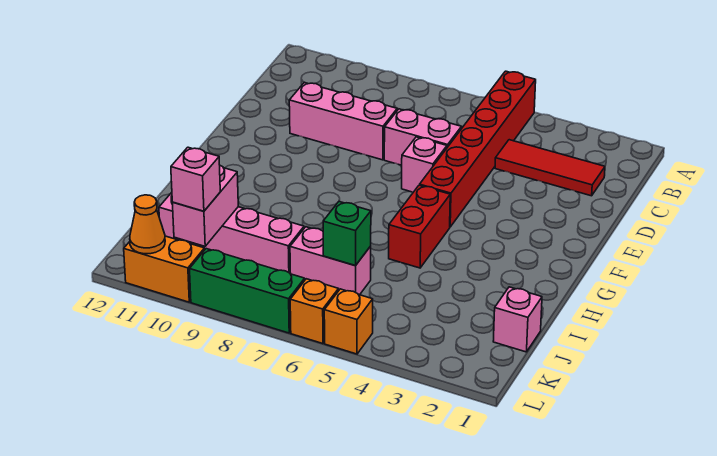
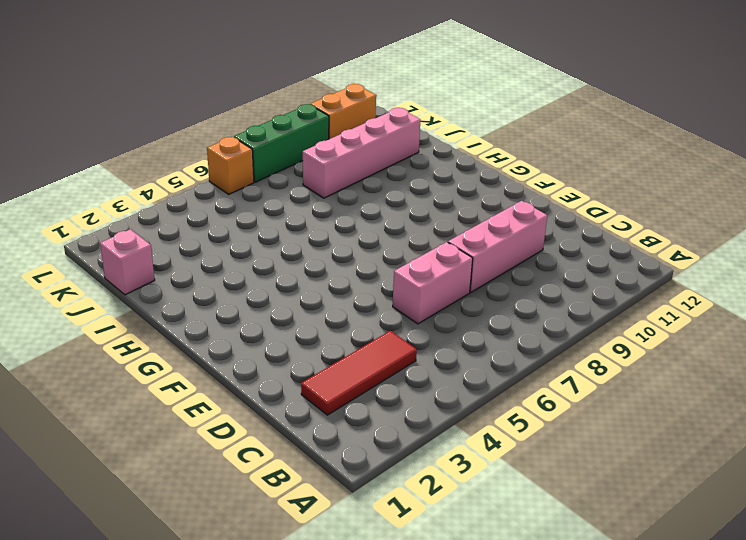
none -> red brick A5:F5 level 1
none -> pink brick E6 level 1
none -> red brick G5:H5 level 1

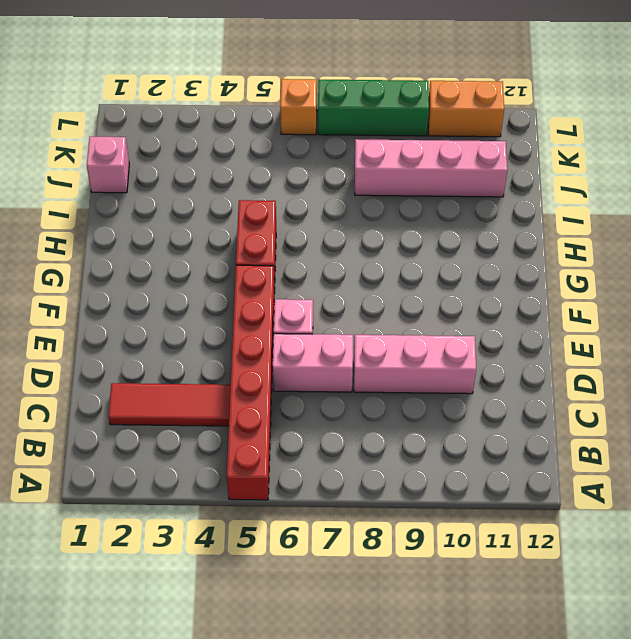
none -> pink brick J6:J7 level 1
none -> orange brick L5 level 1
none -> green brick J6 level 2

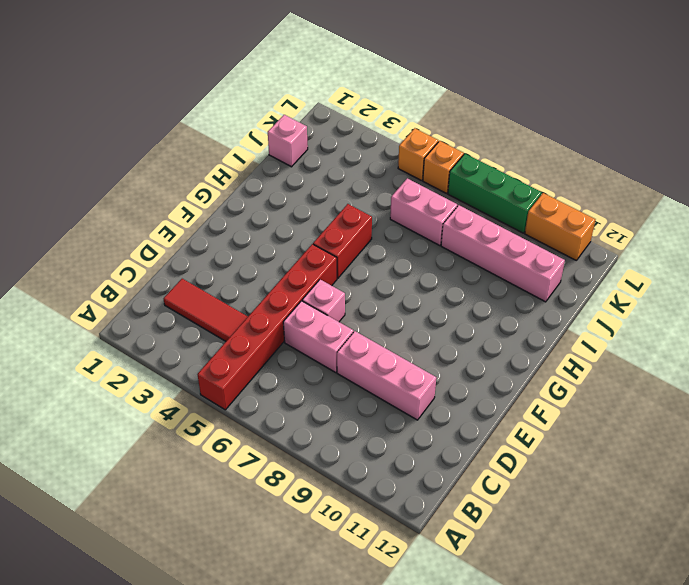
none -> green brick J6 level 2
none -> pink brick J10:K10 level 2
none -> orange cone L11 level 2

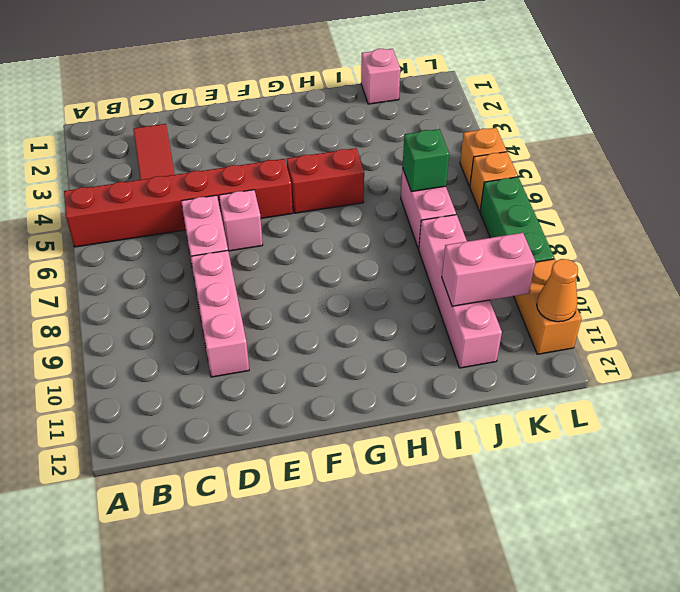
none -> pink brick K10 level 3

